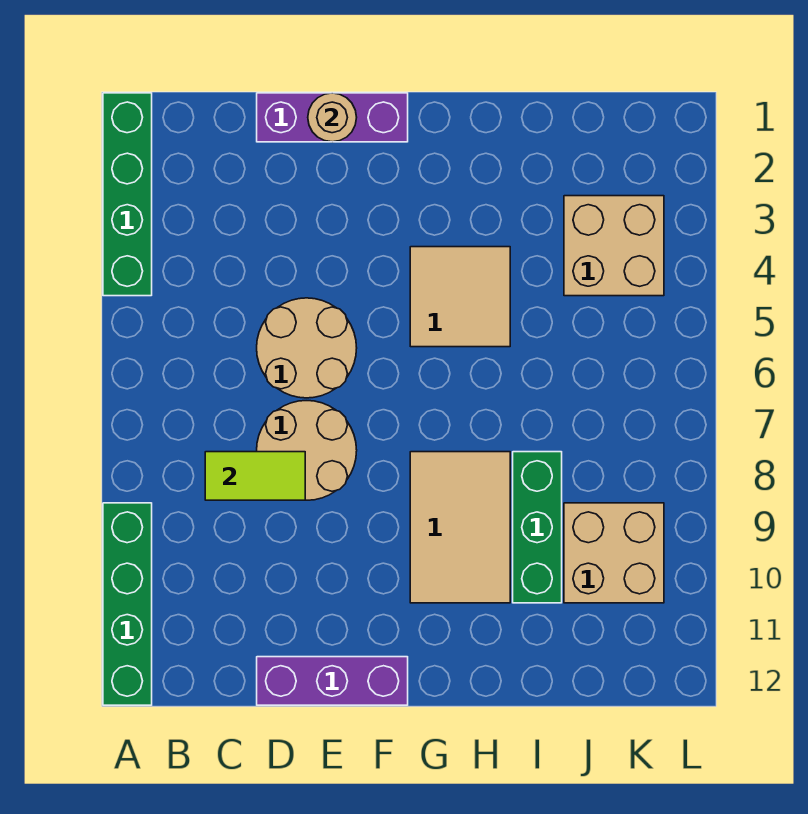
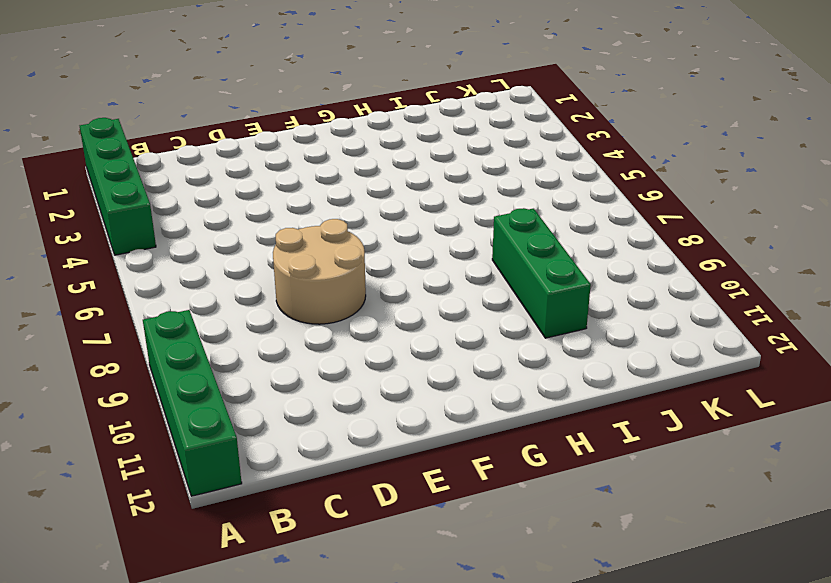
none -> purple brick D1:F1 level 1
none -> tan round brick D5:E6 level 1
none -> purple brick D12:F12 level 1

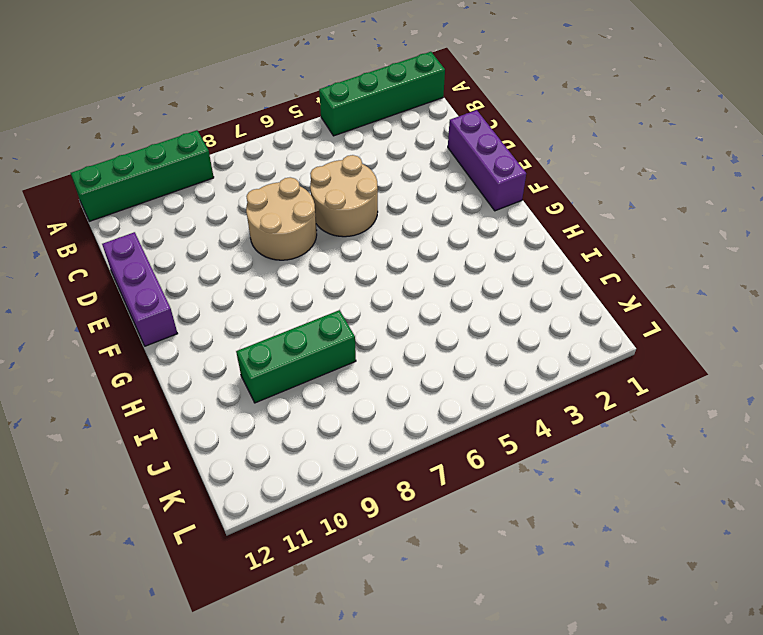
none -> tan tile G4:H5 level 1
none -> tan tile G8:H10 level 1
none -> tan brick J3:K4 level 1

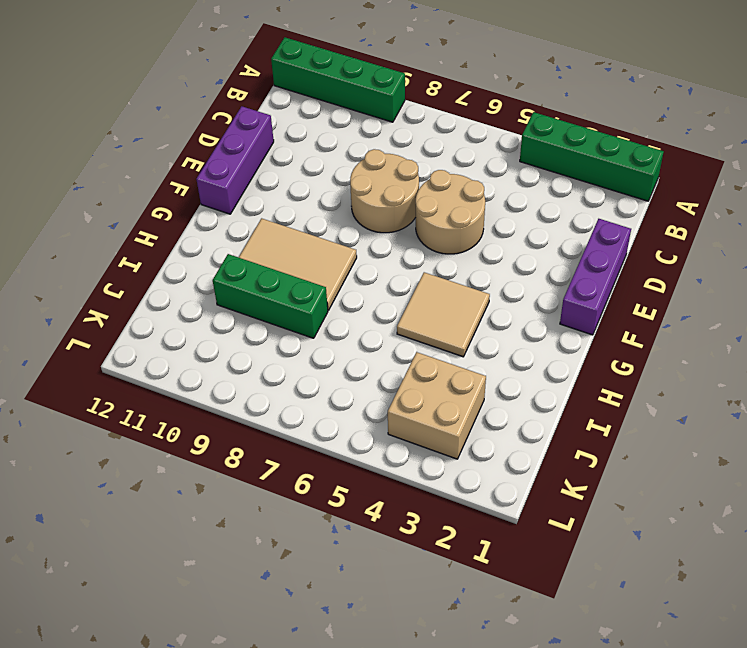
none -> tan brick J9:K10 level 1
none -> lime tile C8:D8 level 2
none -> tan round brick E1 level 2

